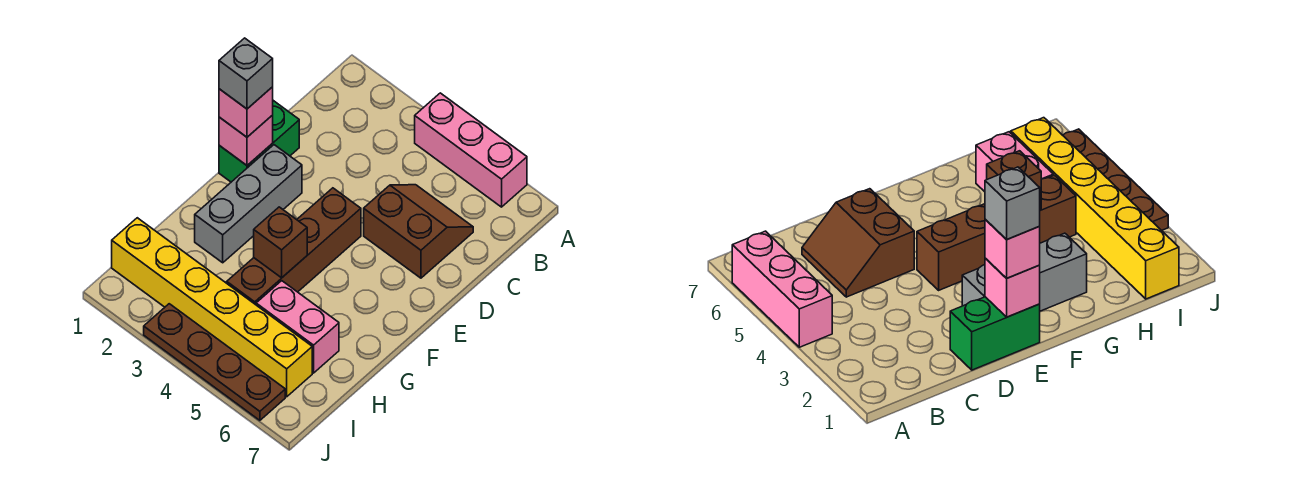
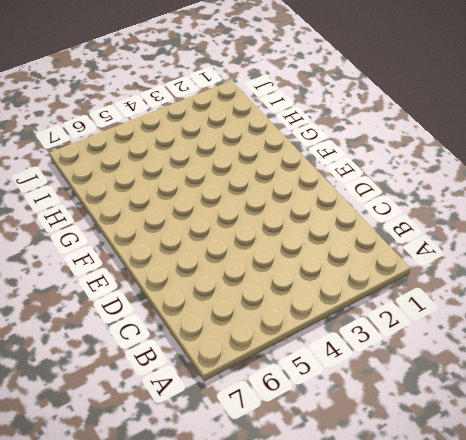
none -> pink brick A4:A6 level 1
none -> brown slope C5:D6 level 1 top D
none -> green brick D1:E1 level 1

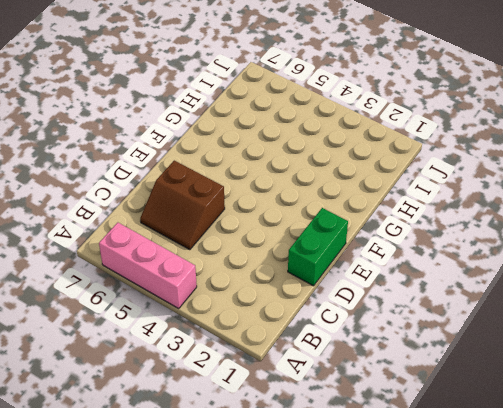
none -> grey brick E2:G2 level 1
none -> brown brick E4:H4 level 1
none -> pink brick H5:H6 level 1

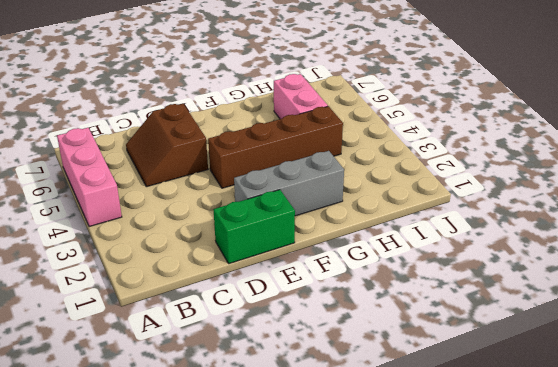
none -> yellow brick I1:I6 level 1
none -> brown plate J3:J6 level 1
none -> pink brick E1 level 2

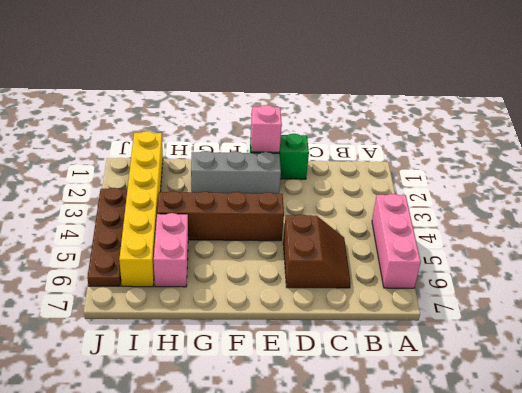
none -> brown brick G4 level 2
none -> pink brick E1 level 3
none -> grey brick E1 level 4

